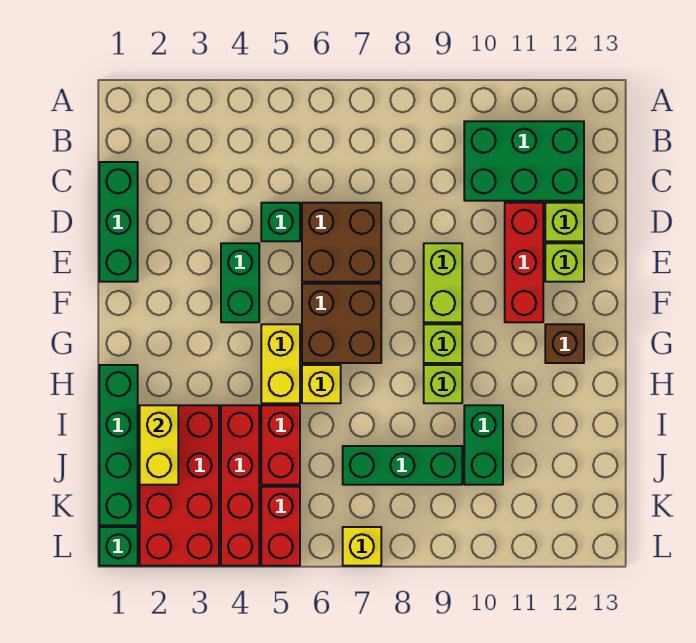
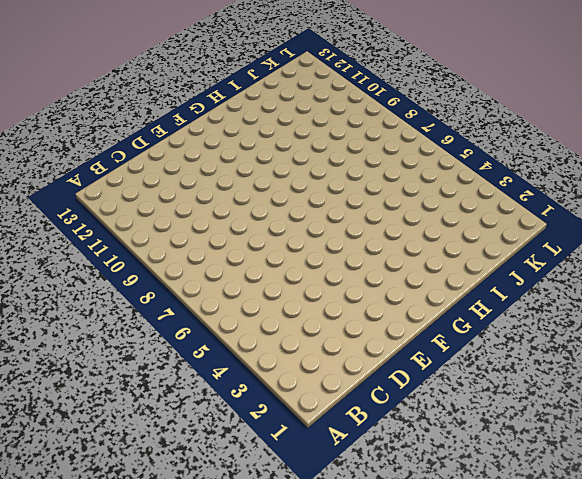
none -> green brick B10:C12 level 1
none -> green brick C1:E1 level 1
none -> green brick D5 level 1

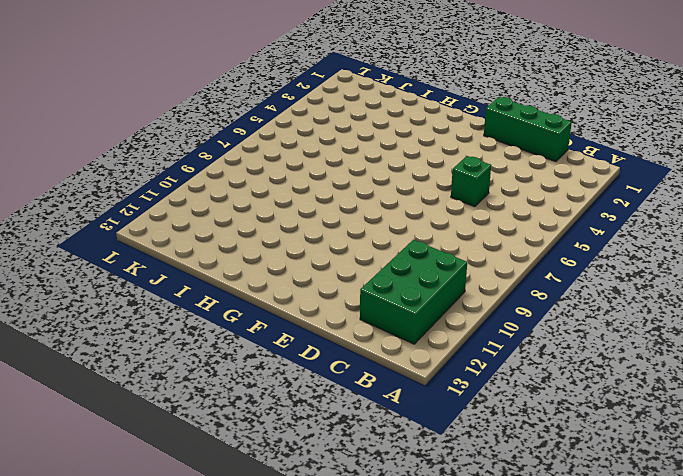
none -> brown brick D6:E7 level 1
none -> red brick D11:F11 level 1
none -> lime brick D12 level 1

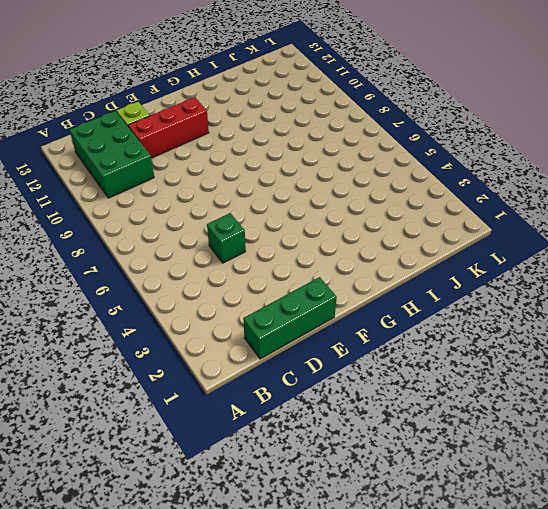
none -> brown brick D6:E7 level 1
none -> green brick E4:F4 level 1
none -> lime brick E9:F9 level 1

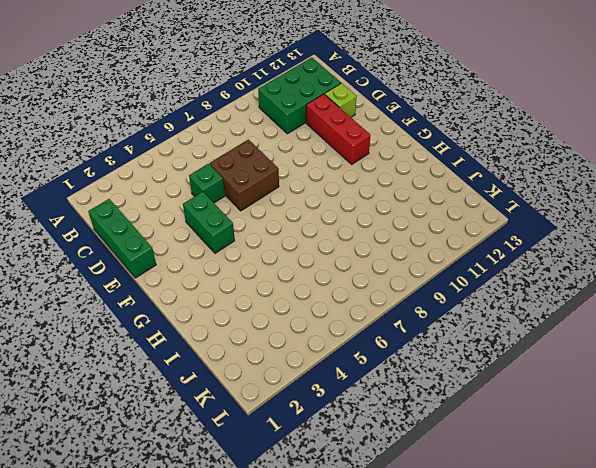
none -> lime brick E9:F9 level 1
none -> lime brick E12 level 1
none -> brown brick F6:G7 level 1

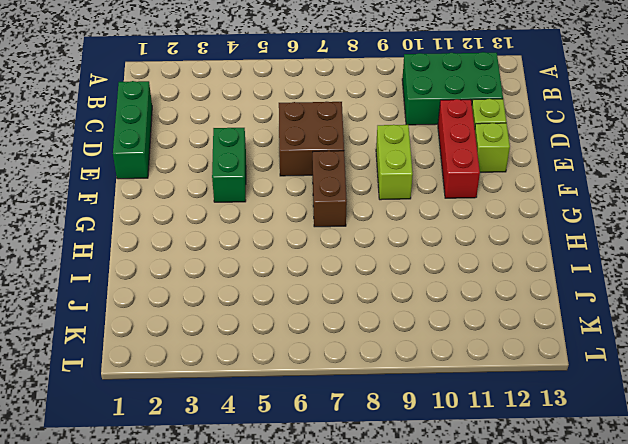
brown brick F7:G7 level 1 -> brown brick F6:G7 level 1
none -> green brick D5 level 1
none -> yellow brick G5:H5 level 1
none -> lime brick G9 level 1

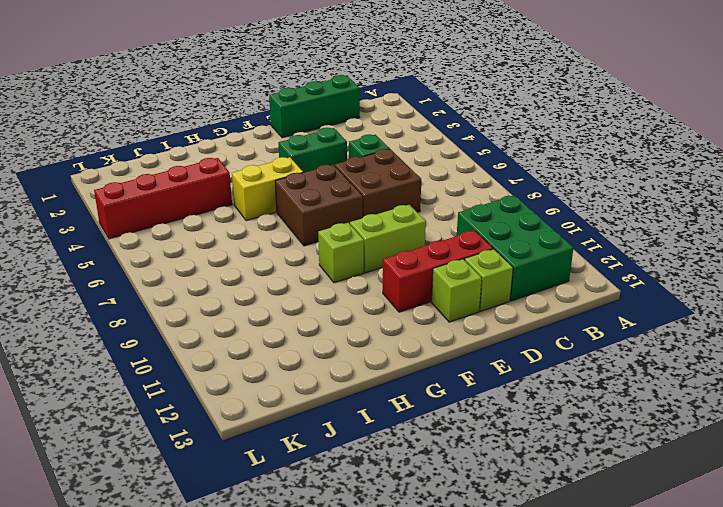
none -> brown brick G12 level 1
none -> green brick H1:K1 level 1
none -> yellow brick H6 level 1

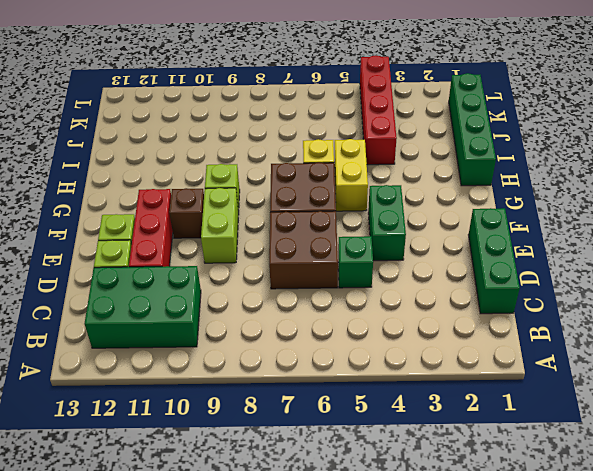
brown brick F10 level 1 -> brown brick G12 level 1
none -> lime brick H9 level 1
none -> red brick I2:L3 level 1
none -> red brick I5:J5 level 1

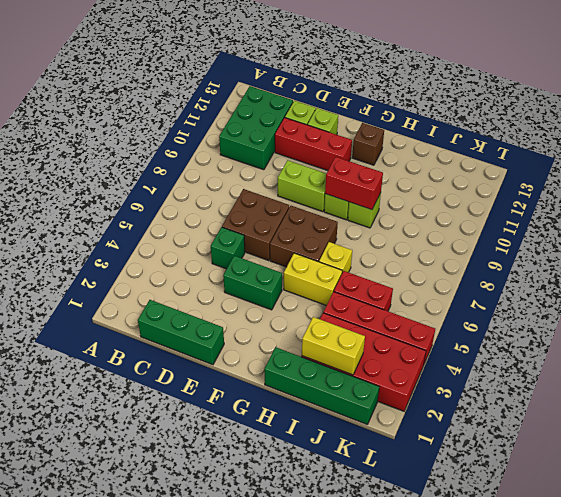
red brick G9:H9 level 2 -> red brick K5:L5 level 1
none -> green brick I10:J10 level 1
none -> green brick J7:J9 level 1
none -> green brick L1 level 1

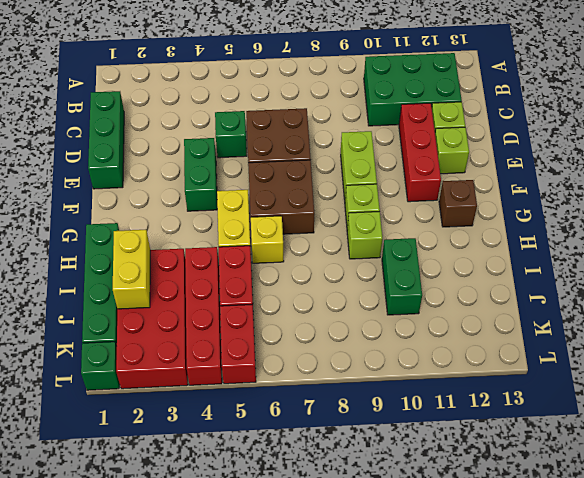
none -> green brick J7:J9 level 1
none -> yellow brick L7 level 1

